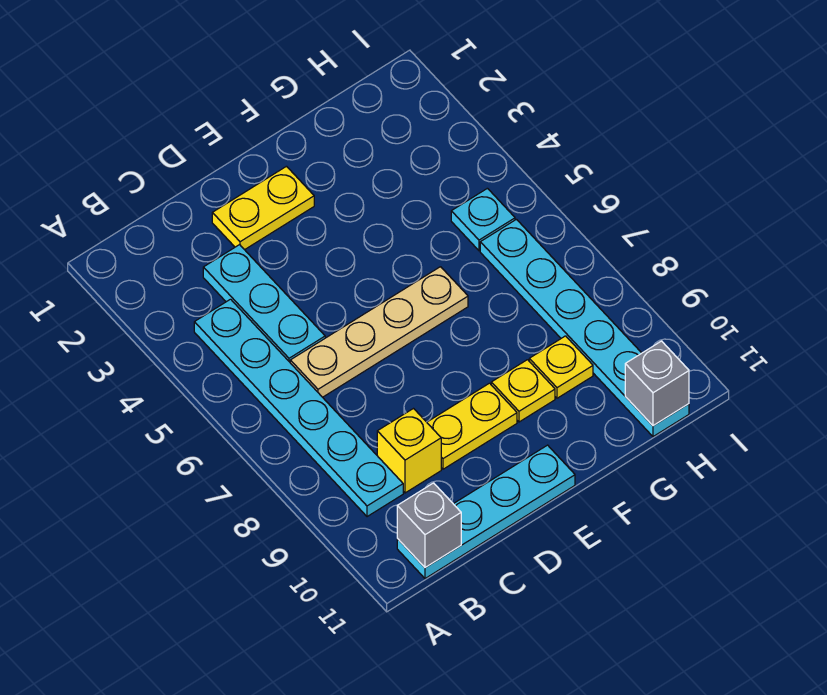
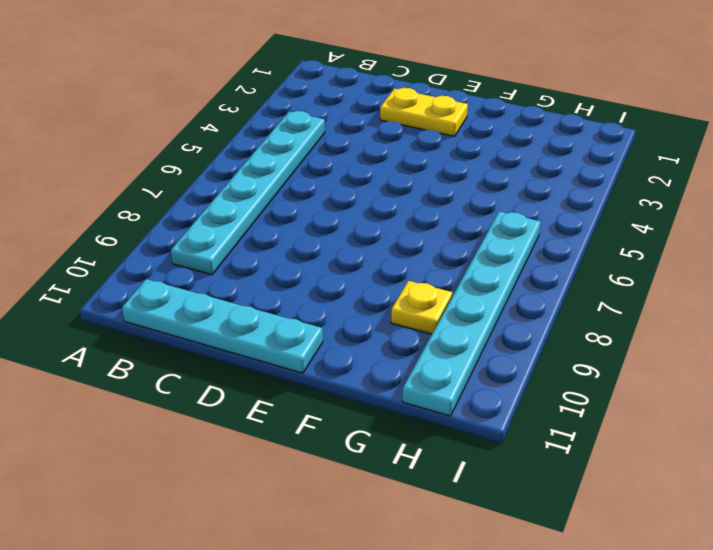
none -> cyan plate C3:C5 level 1
none -> tan plate C6:F6 level 1
none -> yellow brick C9 level 1

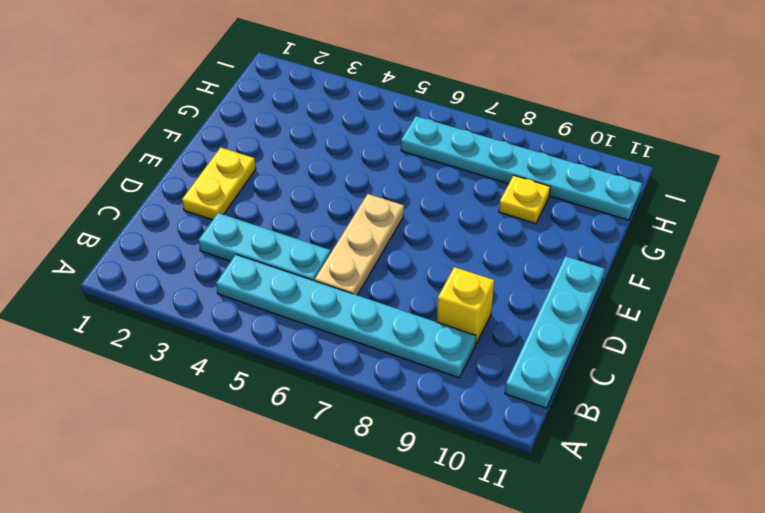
tan plate C6:E6 level 1 -> tan plate C6:F6 level 1
none -> yellow plate D9:E9 level 1
none -> yellow plate F9 level 1
none -> cyan plate H5 level 1

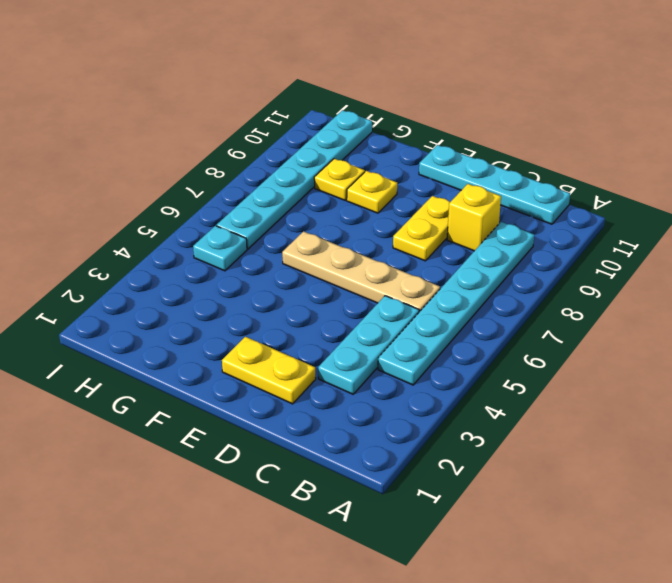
yellow plate D8:D9 level 1 -> yellow plate D9:E9 level 1
none -> grey brick B11 level 2
none -> grey brick H11 level 2

